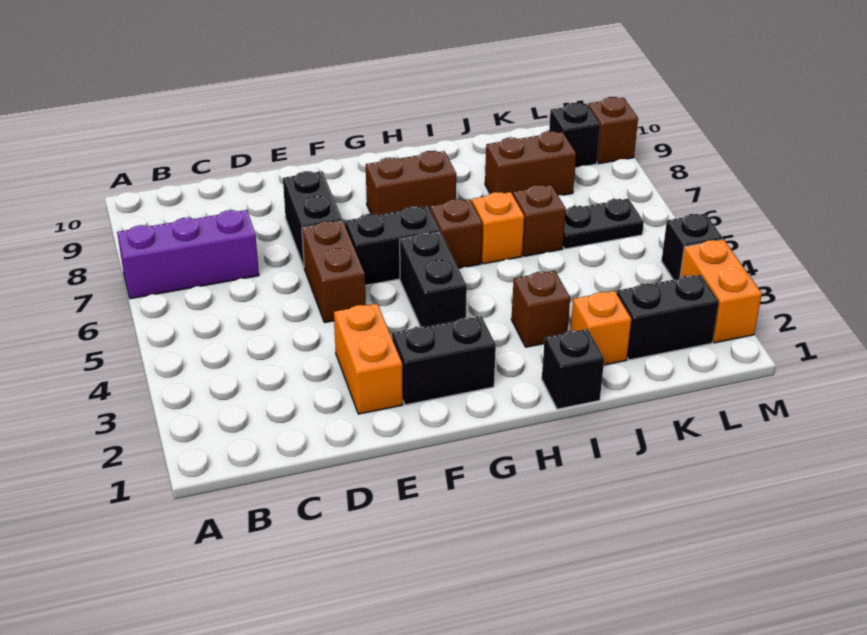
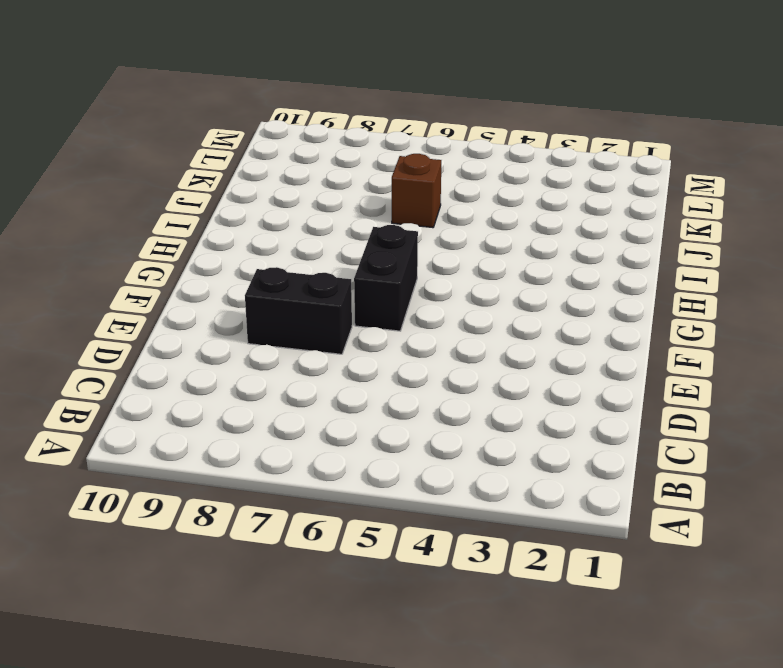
none -> purple brick A7:C7 level 1
none -> orange brick E2:E3 level 1
none -> brown brick E5:E6 level 1

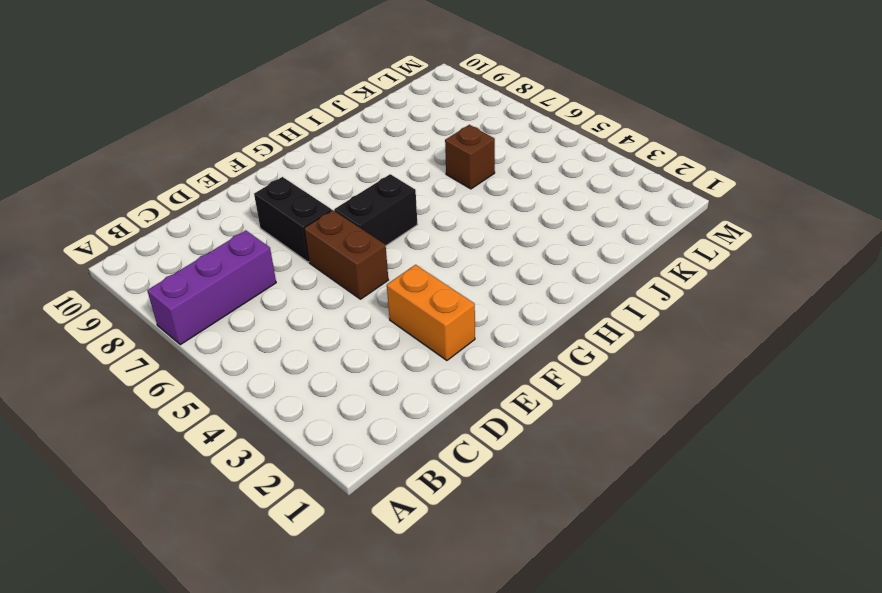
none -> black brick F2:G2 level 1
none -> black brick G4:G5 level 1
none -> brown brick G8:H8 level 1

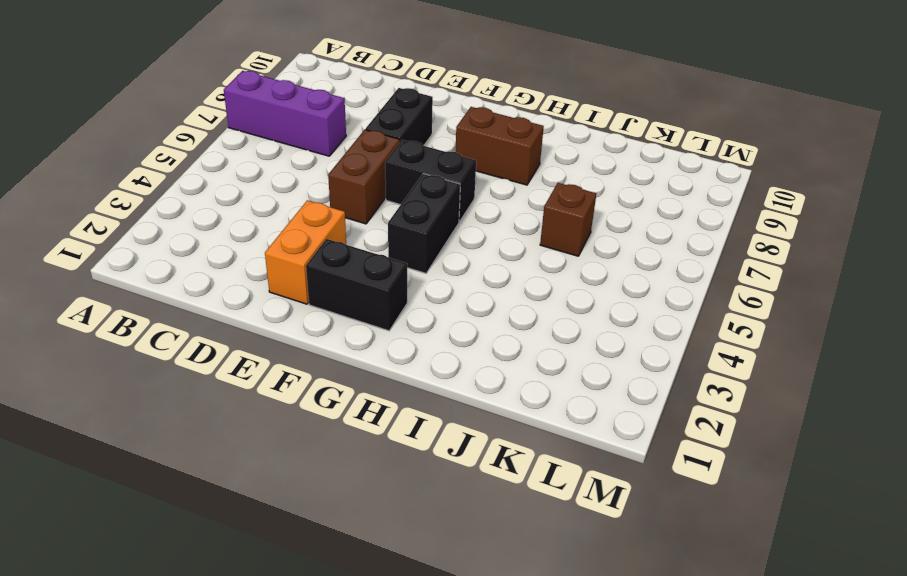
none -> brown brick H6 level 1
none -> black brick I1 level 1
none -> brown brick I3 level 1

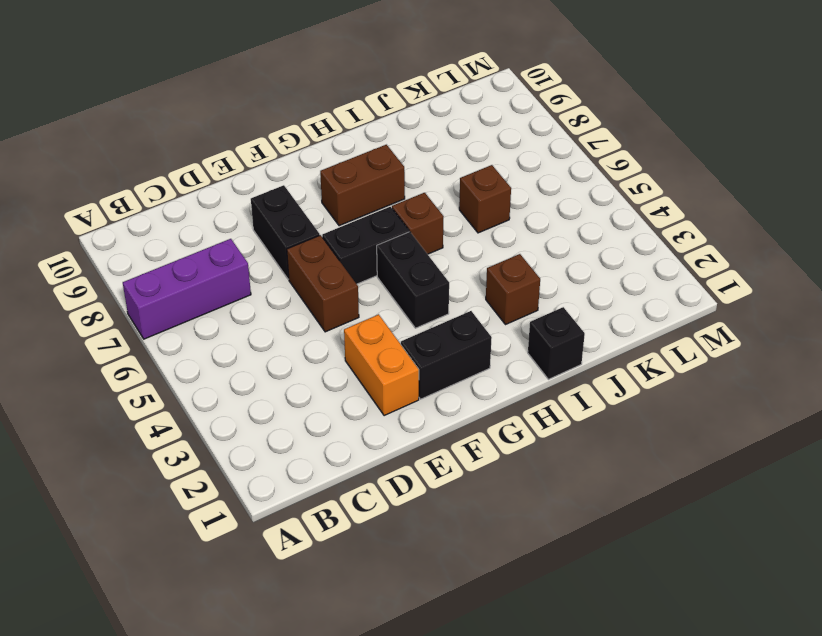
none -> orange brick I6 level 1
none -> orange brick J2 level 1
none -> brown brick J8:K8 level 1

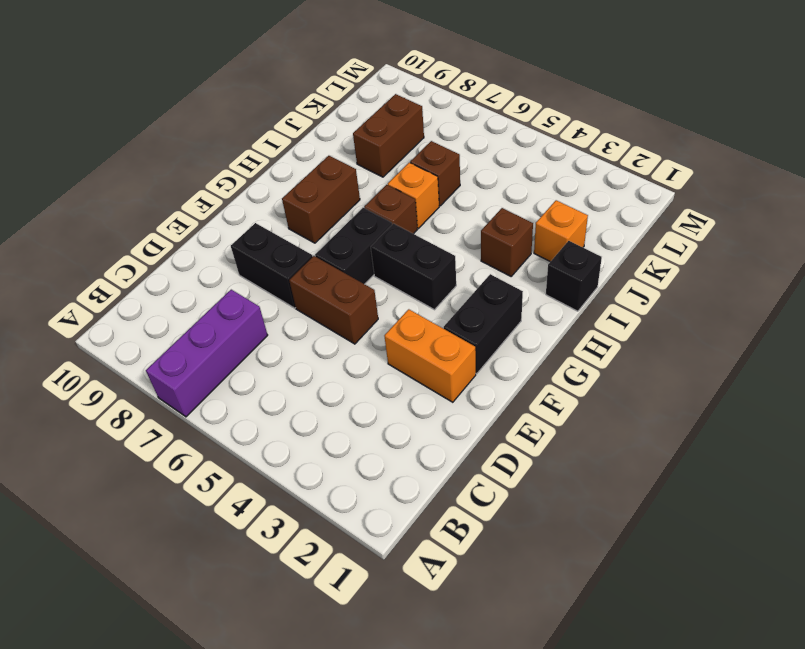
none -> black brick K2:L2 level 1
none -> black plate K6:L6 level 1
none -> black brick L9 level 1

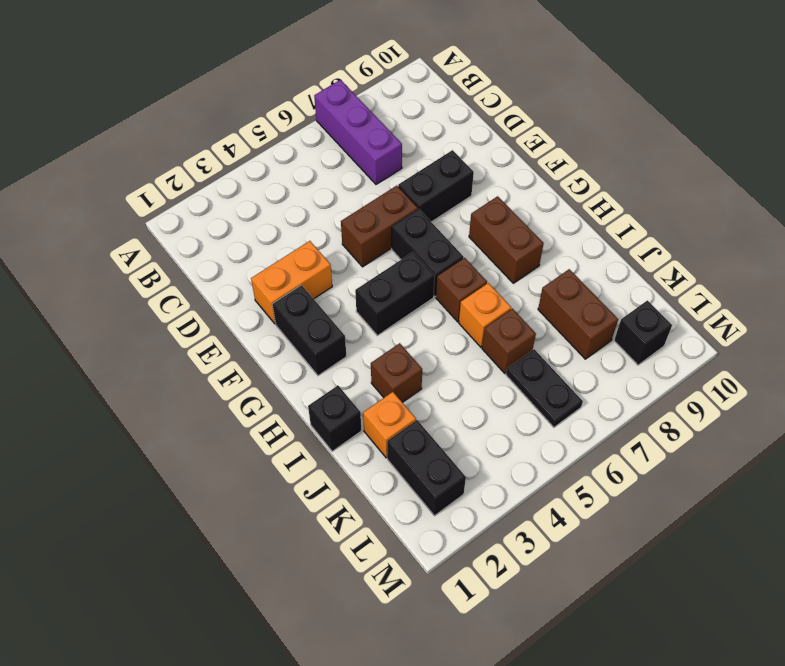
none -> orange brick M2:M3 level 1
none -> black brick M4 level 1
none -> brown brick M9 level 1

